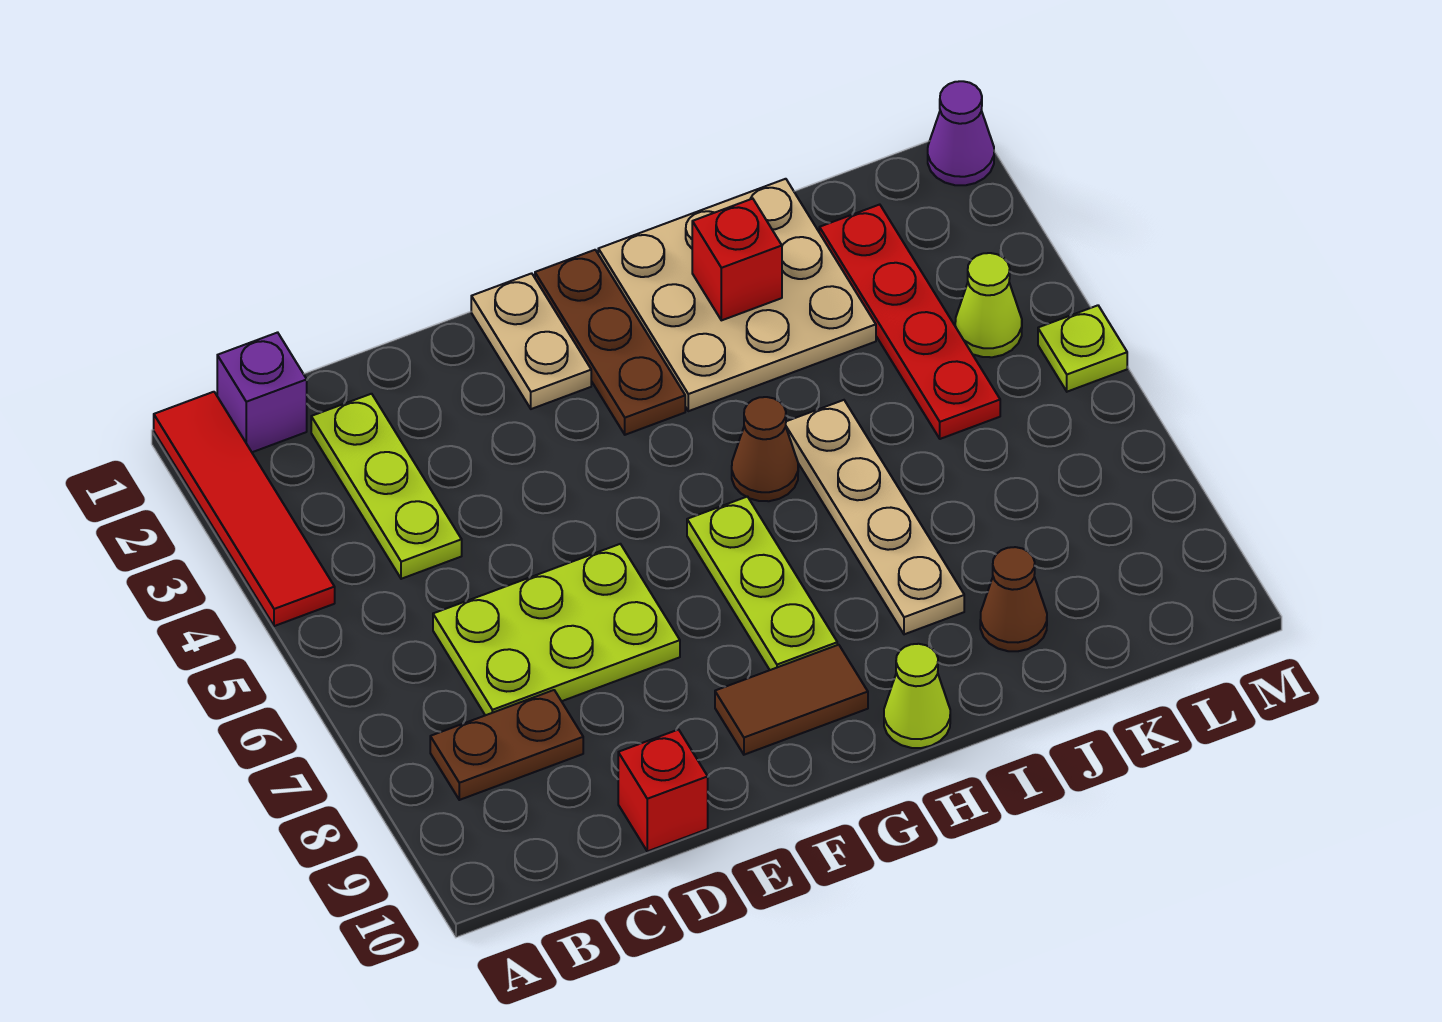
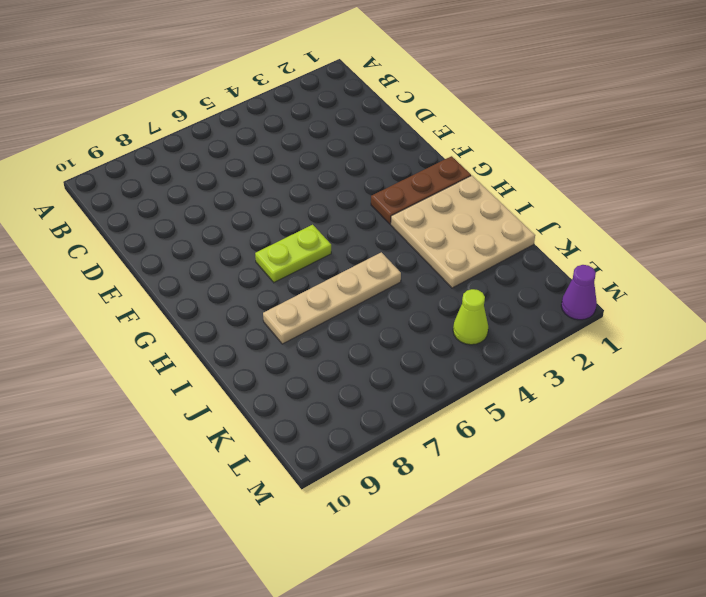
lime plate G6:G7 level 1 -> lime plate G6:G8 level 1
none -> red tile A1:A4 level 1
none -> purple brick B1 level 1
none -> brown plate B8:C8 level 1

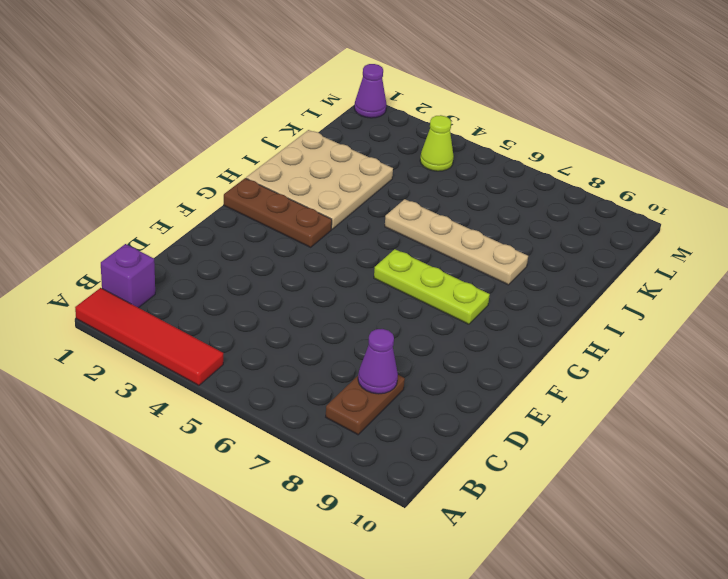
purple cone C8 level 2 -> none
none -> lime plate C2:C4 level 1
none -> lime plate C6:E7 level 1
none -> red brick D10 level 1

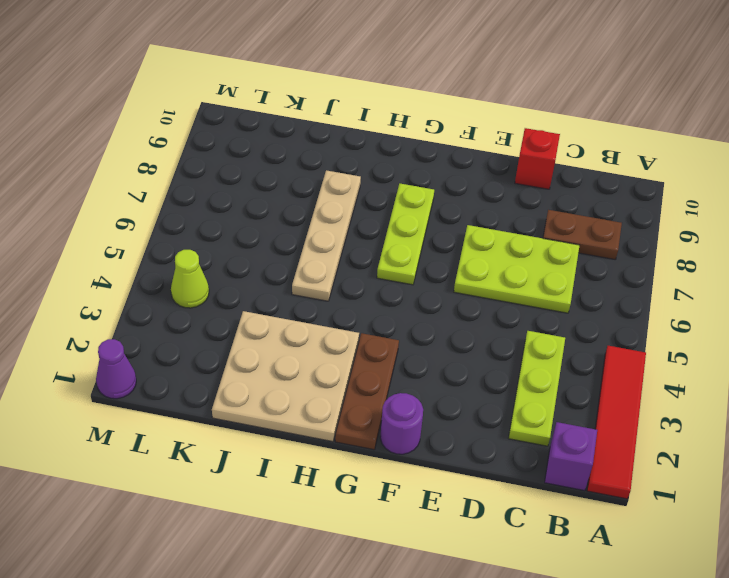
purple round brick F1 level 1 -> tan plate F1:F2 level 1
none -> brown tile F9:G9 level 1
none -> brown cone H5 level 1
none -> lime cone H10 level 1

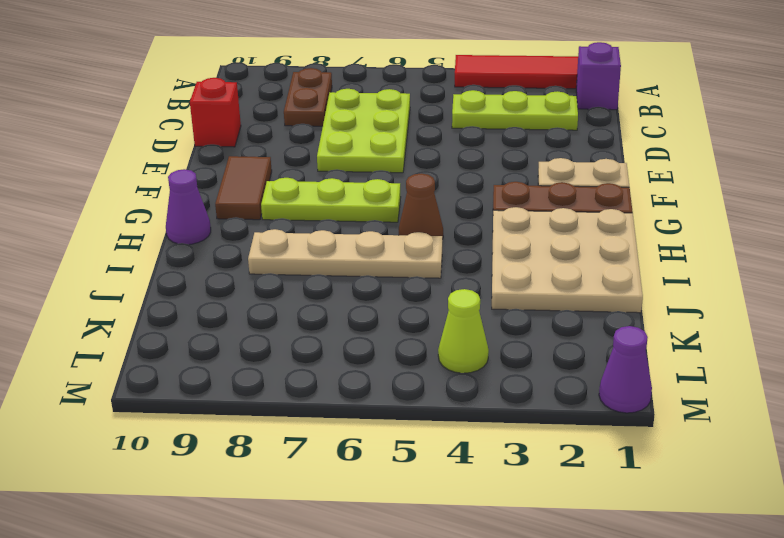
purple cone H10 level 1 -> lime cone H10 level 1
none -> brown cone J9 level 1
none -> red plate K2:K5 level 1
none -> lime plate M5 level 1

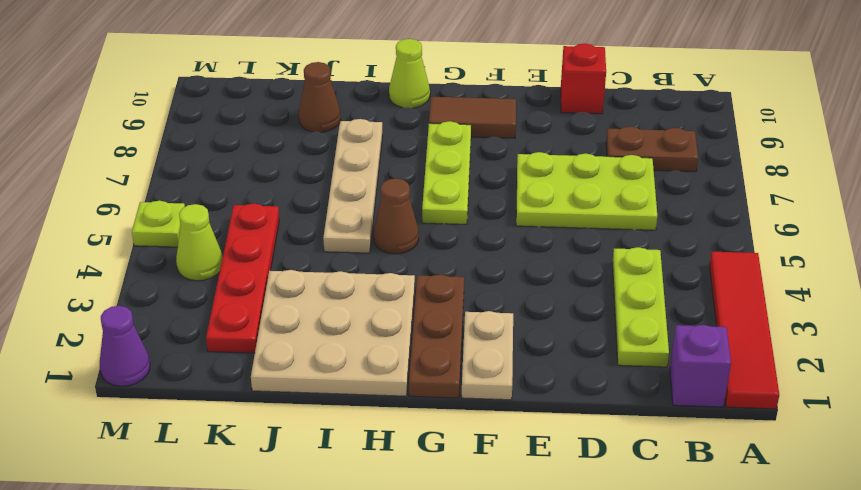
none -> red brick I2 level 2

